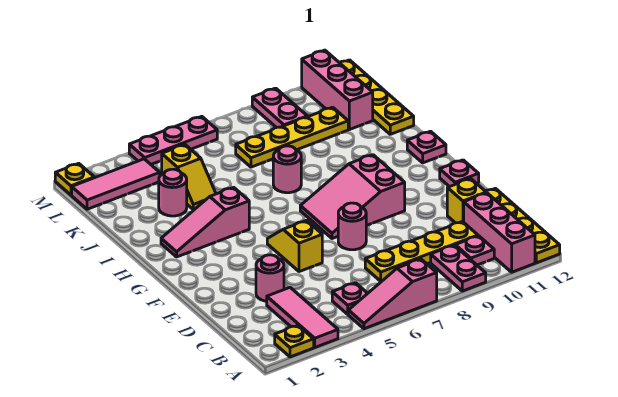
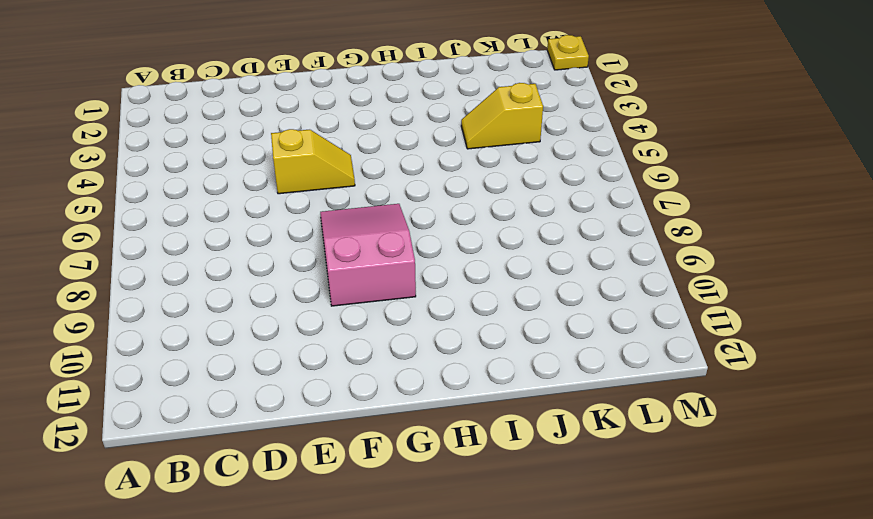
none -> yellow plate A2 level 1
none -> pink tile A3:C3 level 1
none -> pink slope A5:A7 level 1 top 7

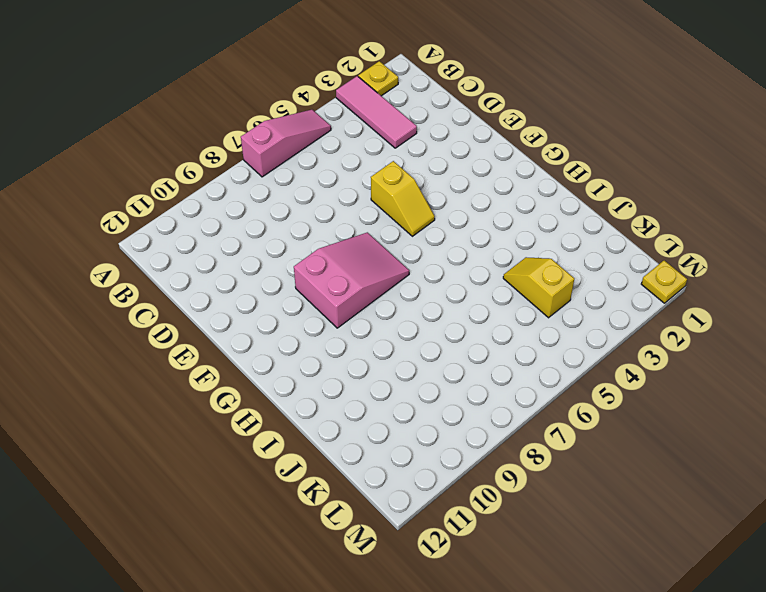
none -> pink plate A9:B9 level 1
none -> pink brick A11:C11 level 1
none -> yellow plate A12:D12 level 1

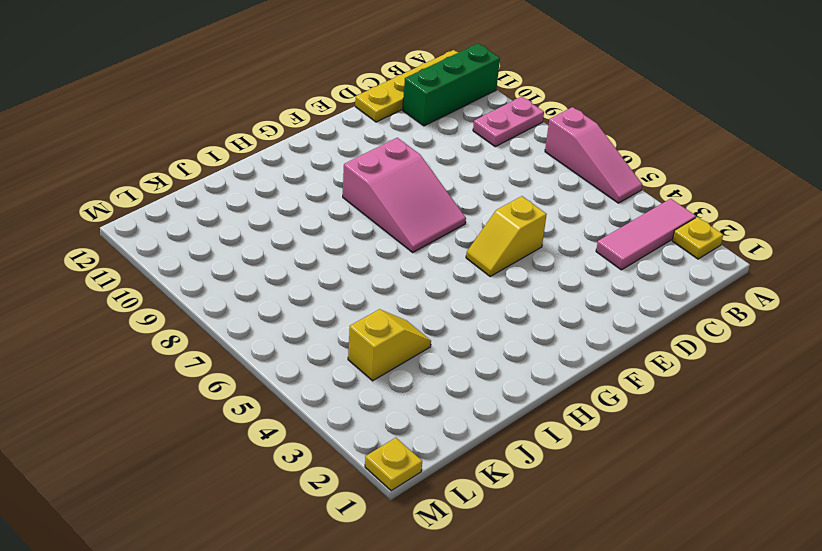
green brick A11:C11 level 1 -> pink brick A11:C11 level 1
none -> pink plate B5 level 1
none -> pink plate B10 level 1
none -> yellow plate C7:C10 level 1

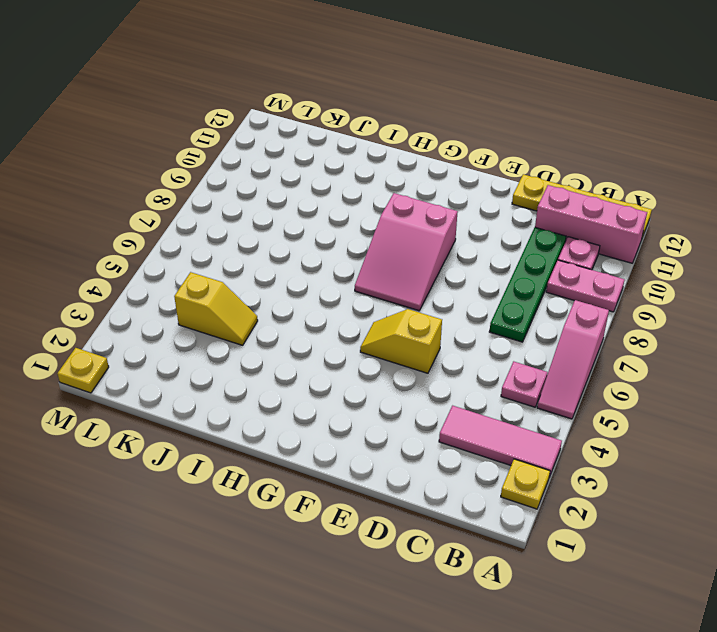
green plate C7:C10 level 1 -> yellow plate C7:C10 level 1
none -> pink round brick D3 level 1
none -> yellow brick D11 level 1
none -> pink round brick E7 level 1

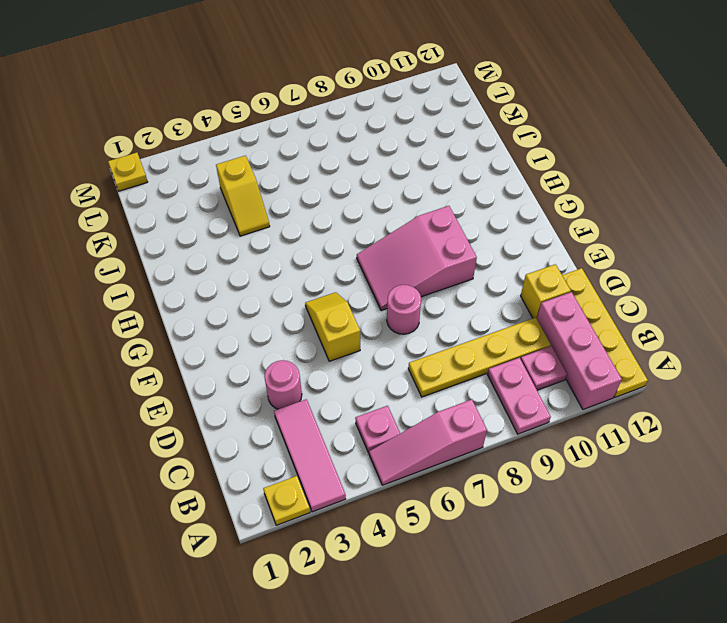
none -> pink plate F12 level 1
none -> pink slope H2:H4 level 1 top 4
none -> pink plate H12 level 1

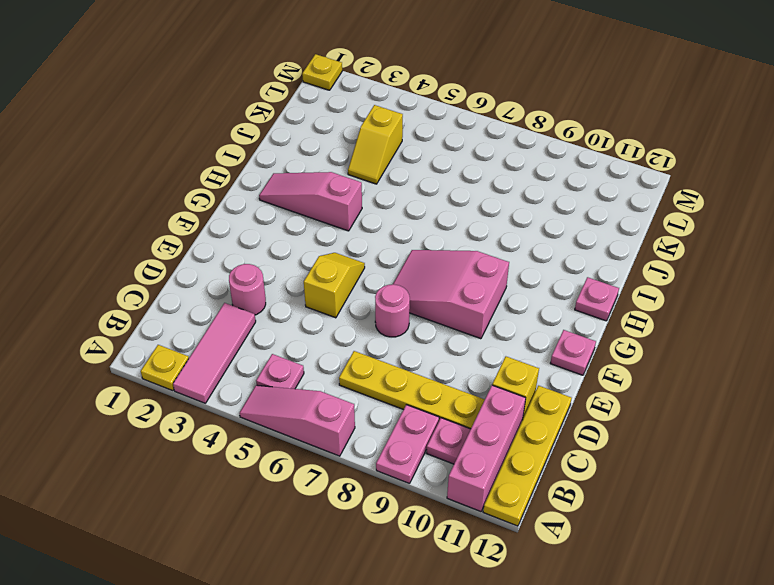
none -> pink round brick I7 level 1
none -> pink round brick J3 level 1
none -> yellow plate J12:M12 level 1

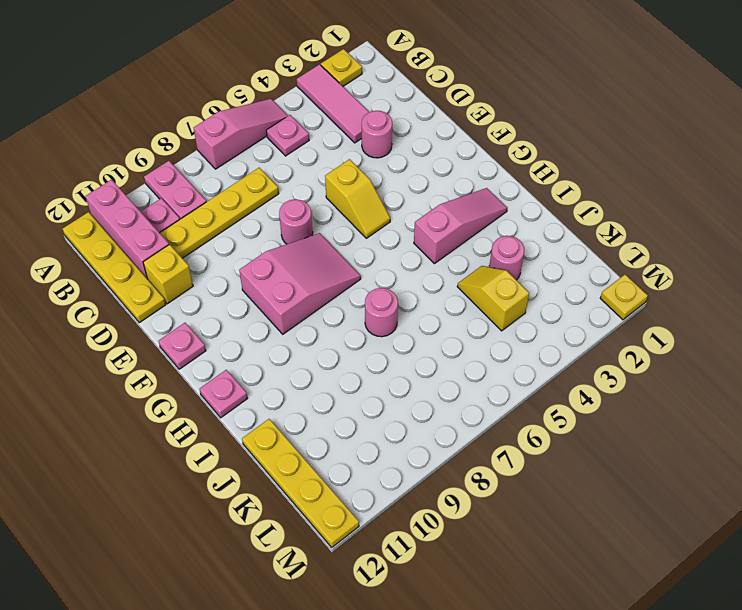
none -> yellow plate K7:K10 level 1
none -> pink brick K11:M11 level 1
none -> pink tile L1:L3 level 1

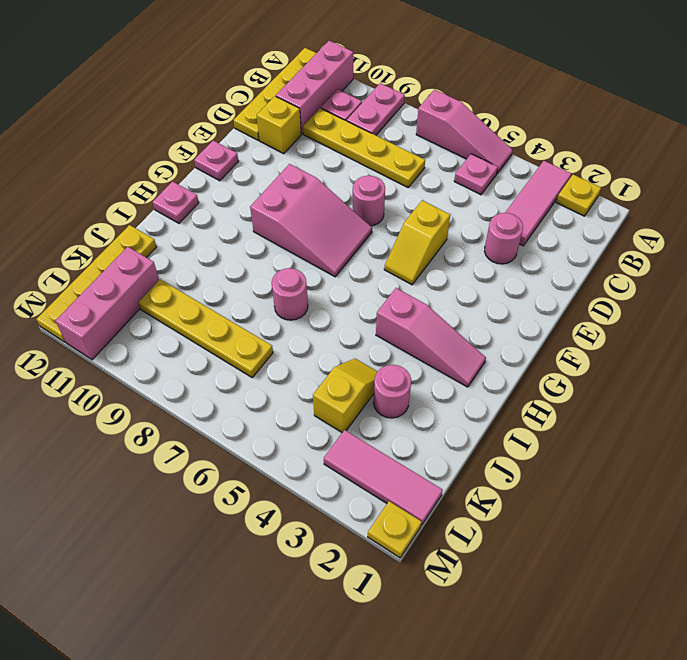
none -> pink plate L9:M9 level 1
none -> pink plate M4:M6 level 1

